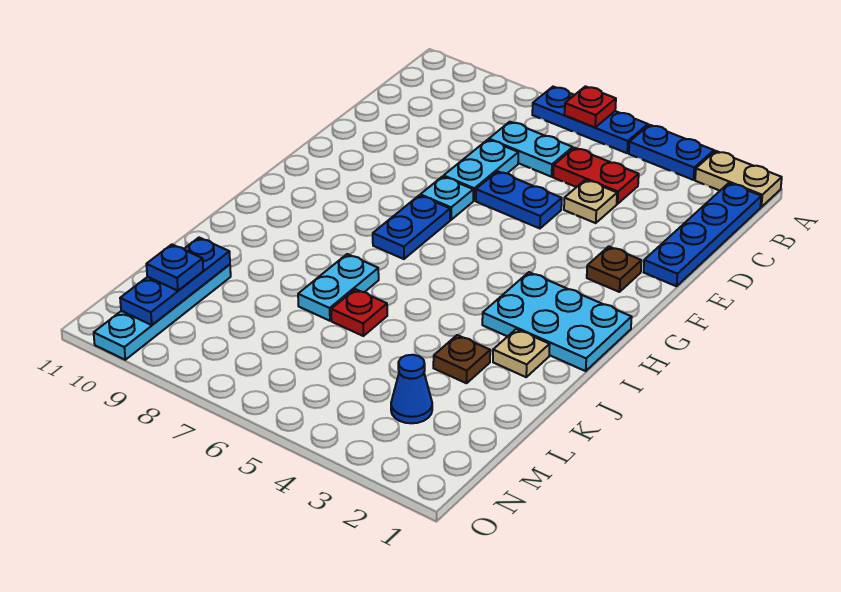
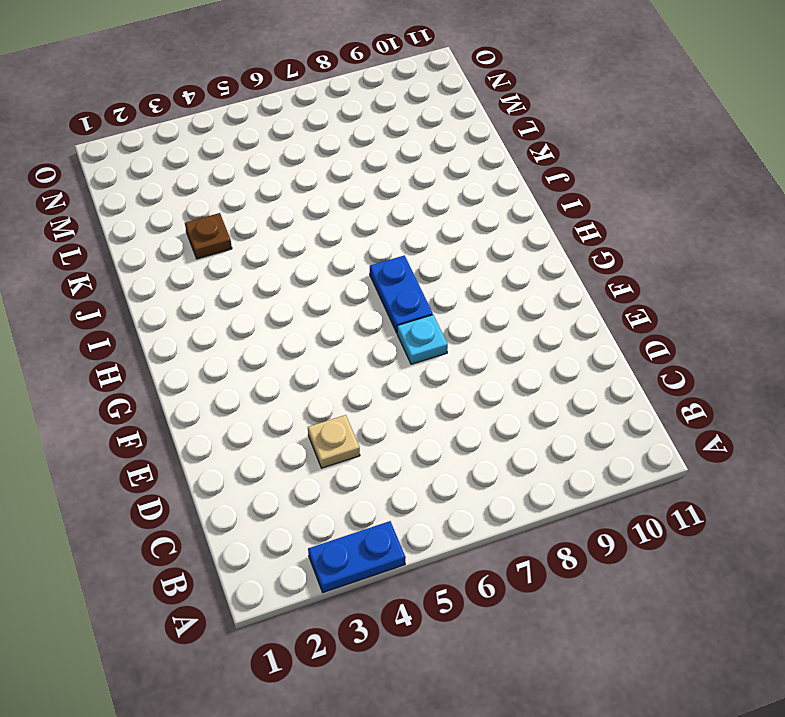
none -> tan plate A1:A2 level 1
none -> blue plate A5:A7 level 1
none -> blue plate B1:E1 level 1

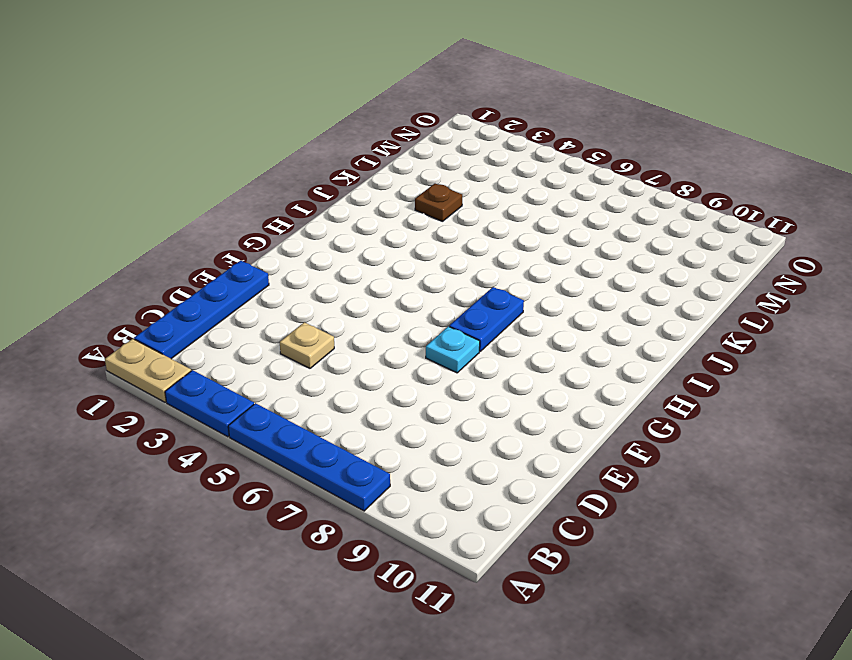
blue plate A5:A8 level 1 -> blue plate A5:A7 level 1
none -> red plate C4:C5 level 1
none -> cyan plate C6:C7 level 1
none -> cyan plate D7:E7 level 1

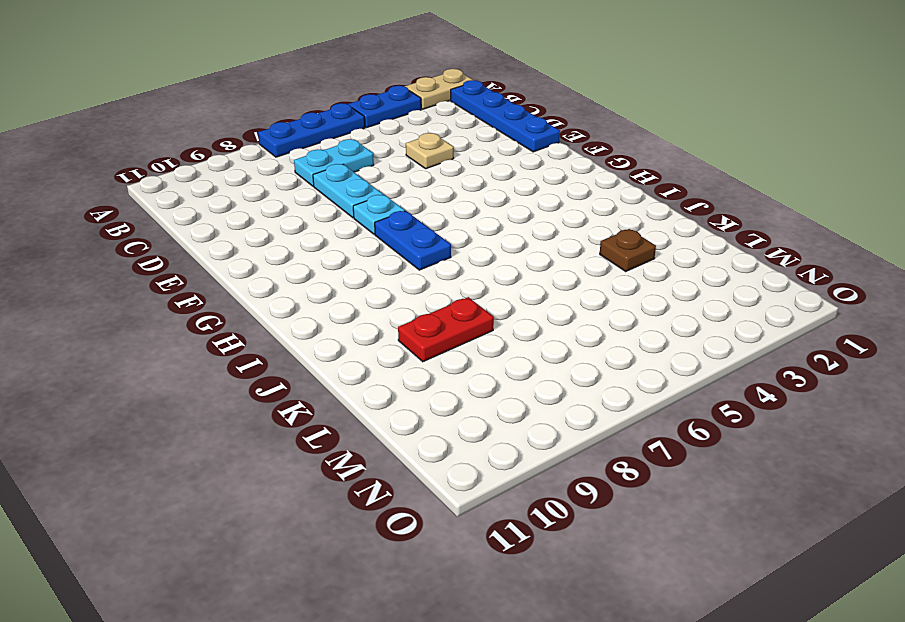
red plate K8:K9 level 1 -> red plate C4:C5 level 1
none -> blue plate E5:E6 level 1
none -> brown plate F2 level 1
none -> cyan plate H1:I3 level 1

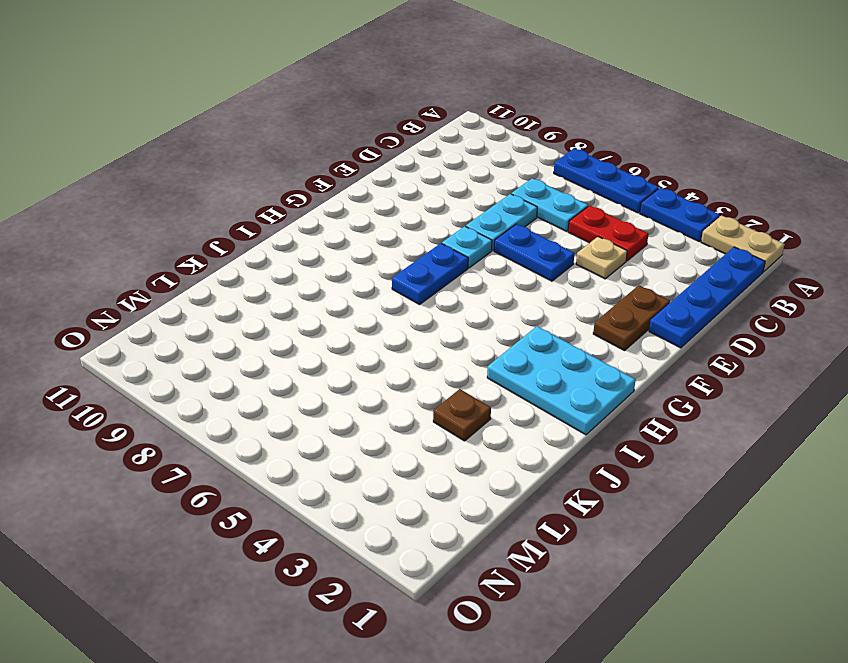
brown plate E2:F2 level 1 -> brown plate F2 level 1
none -> tan plate J2 level 1
none -> cyan plate J7:K7 level 1
none -> red plate K6 level 1

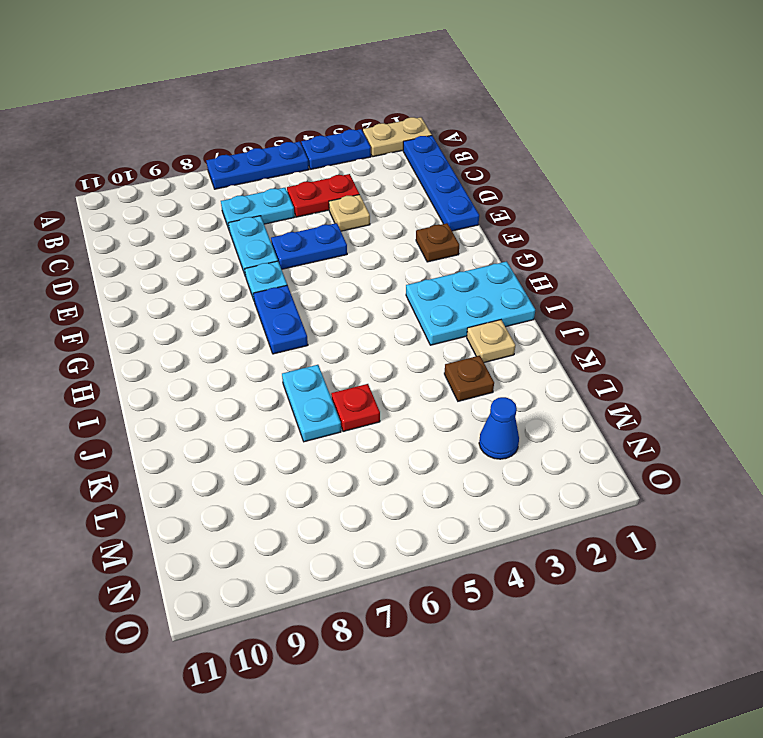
none -> cyan plate L10:O10 level 1
none -> red plate A6 level 2
none -> blue plate L10:N10 level 2

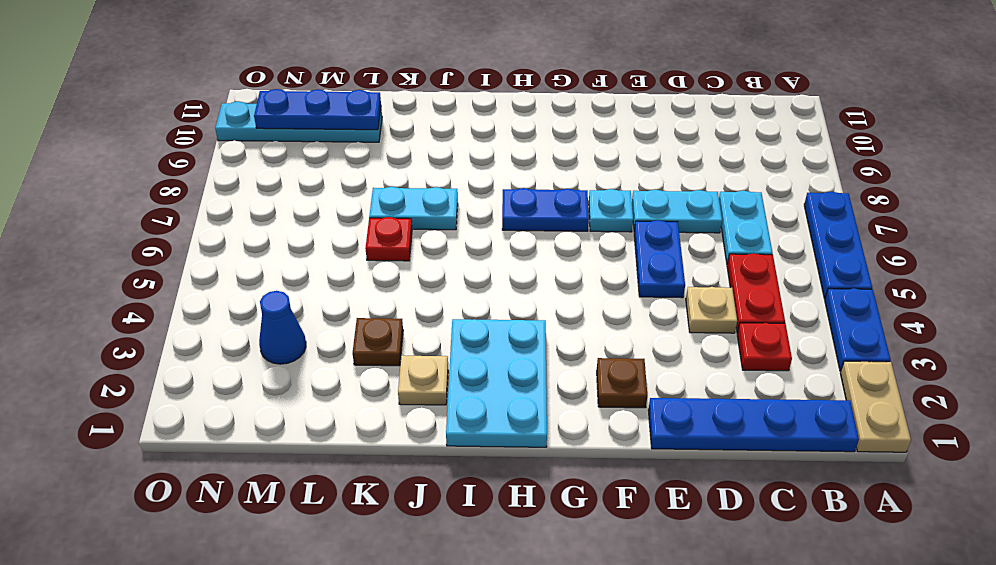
red plate C3 level 1 -> red plate A6 level 2
none -> blue plate M10 level 3

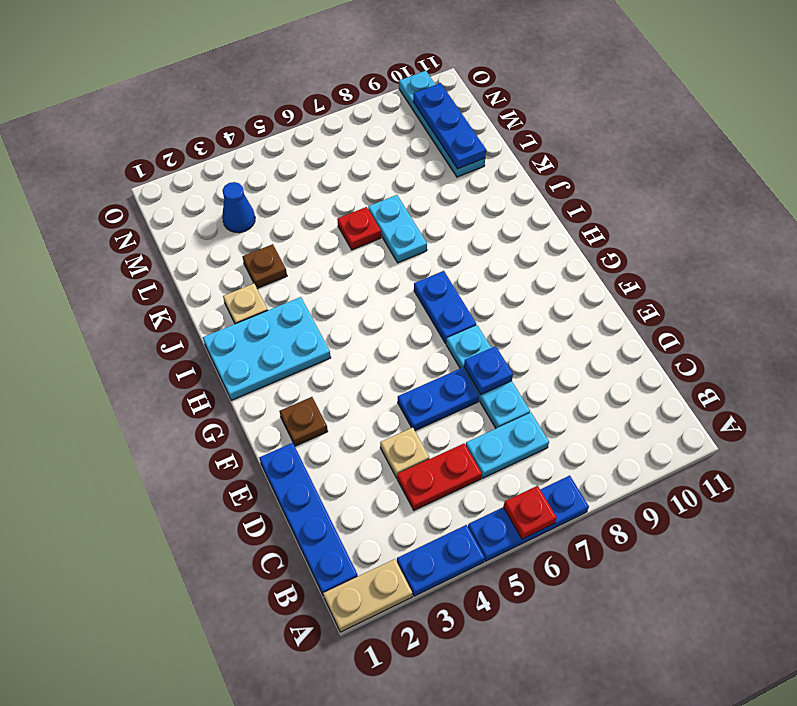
blue plate E7 level 2 -> blue plate M10 level 3

